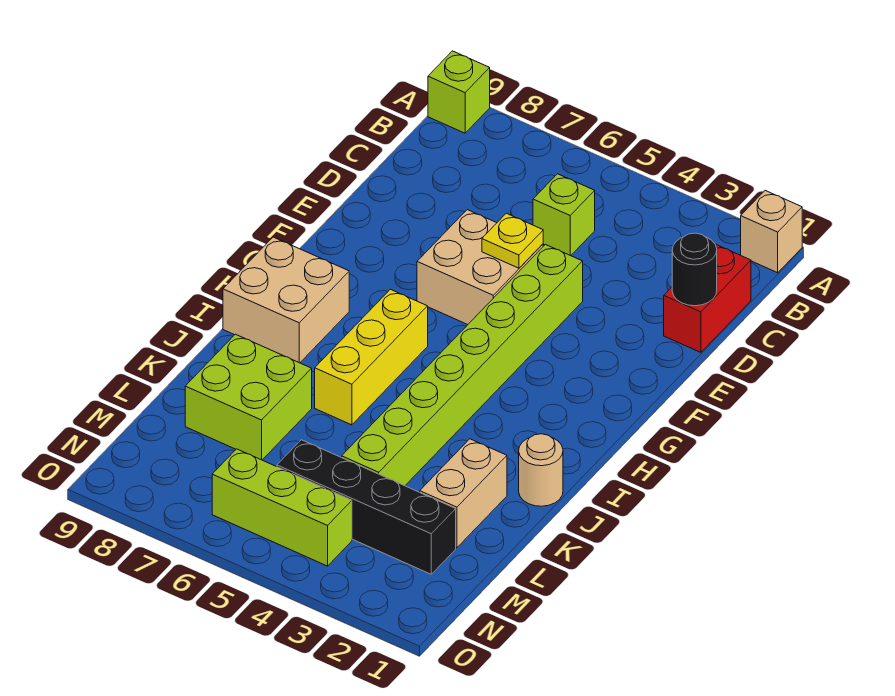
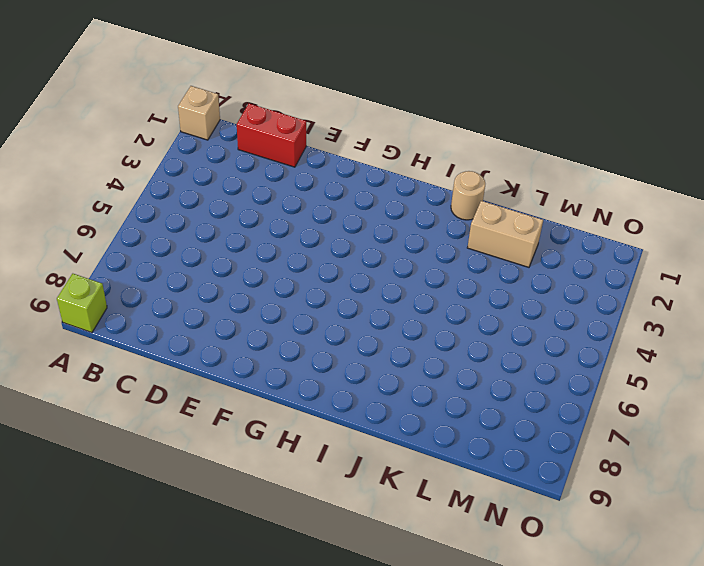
none -> lime brick C5 level 1
none -> lime brick E4:L4 level 1
none -> tan brick E5:F6 level 1

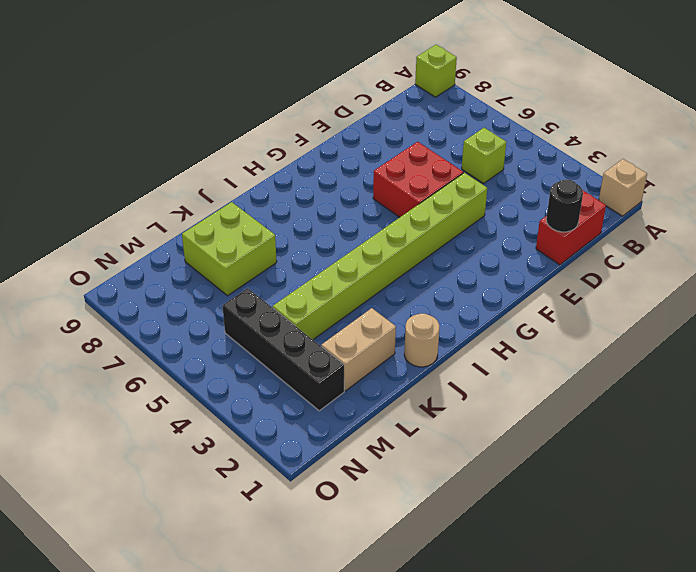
red brick E5:F6 level 1 -> tan brick E5:F6 level 1
none -> yellow brick H6:J6 level 1
none -> tan brick H8:I9 level 1
none -> lime brick N4:N6 level 1

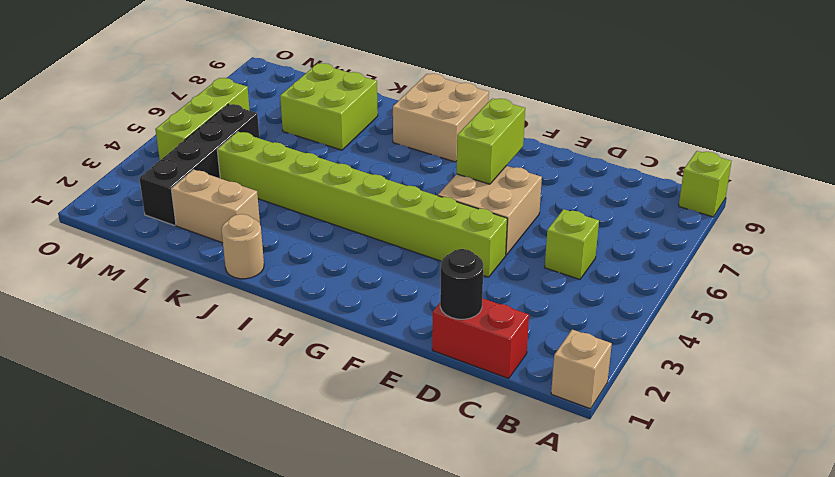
lime brick F6:F7 level 2 -> none
none -> yellow brick H6:J6 level 1
none -> yellow plate E5 level 2

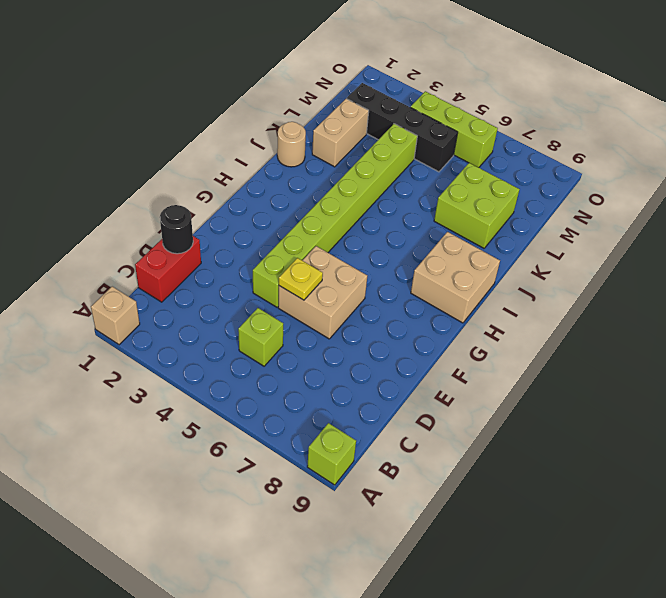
none -> yellow brick H6:J6 level 1

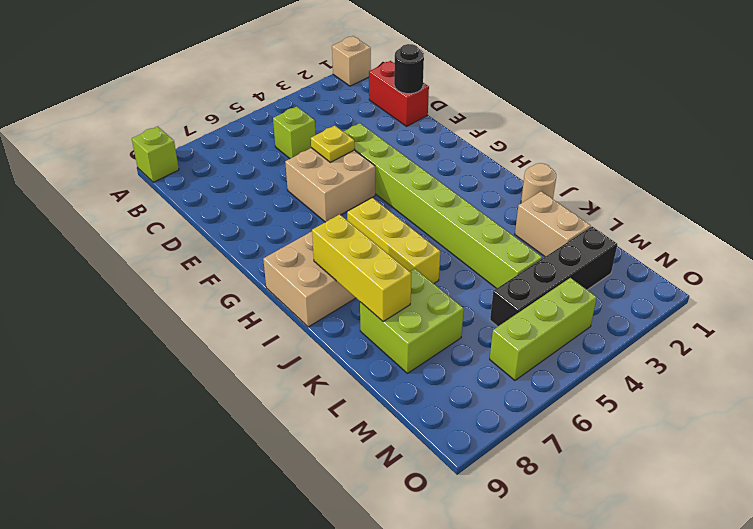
yellow brick I8:K8 level 2 -> none

